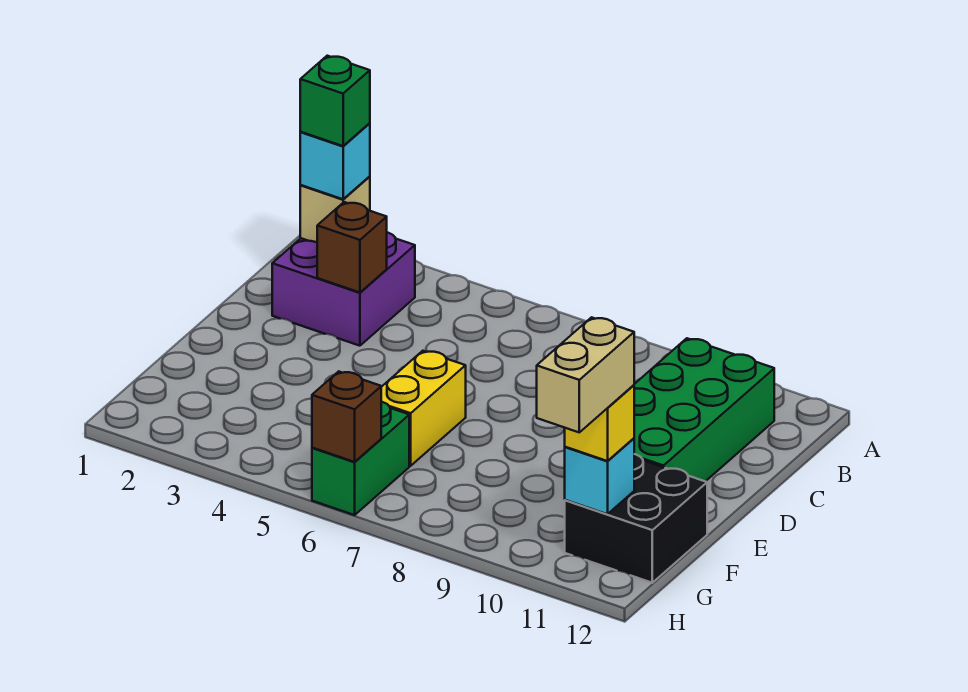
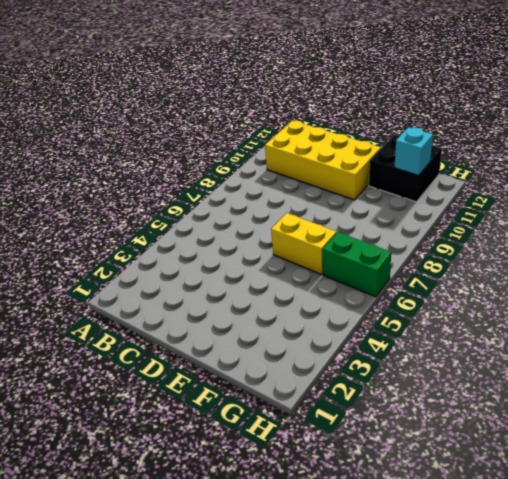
yellow brick B10:E11 level 1 -> green brick B10:E11 level 1
none -> purple brick B2:C3 level 1
none -> tan brick B2 level 2
none -> brown brick C3 level 2

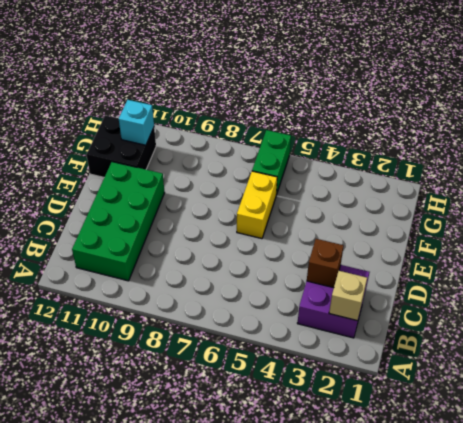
none -> brown brick H6 level 2
none -> cyan brick B2 level 3
none -> yellow brick G11 level 3

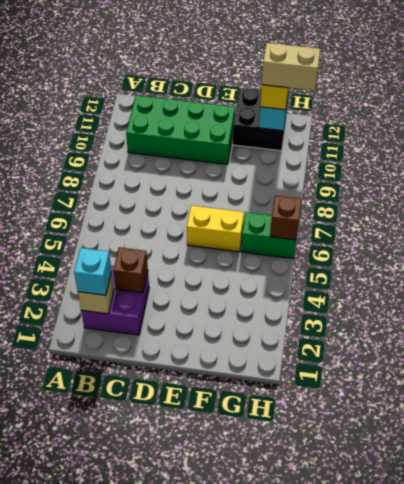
none -> green brick B2 level 4

